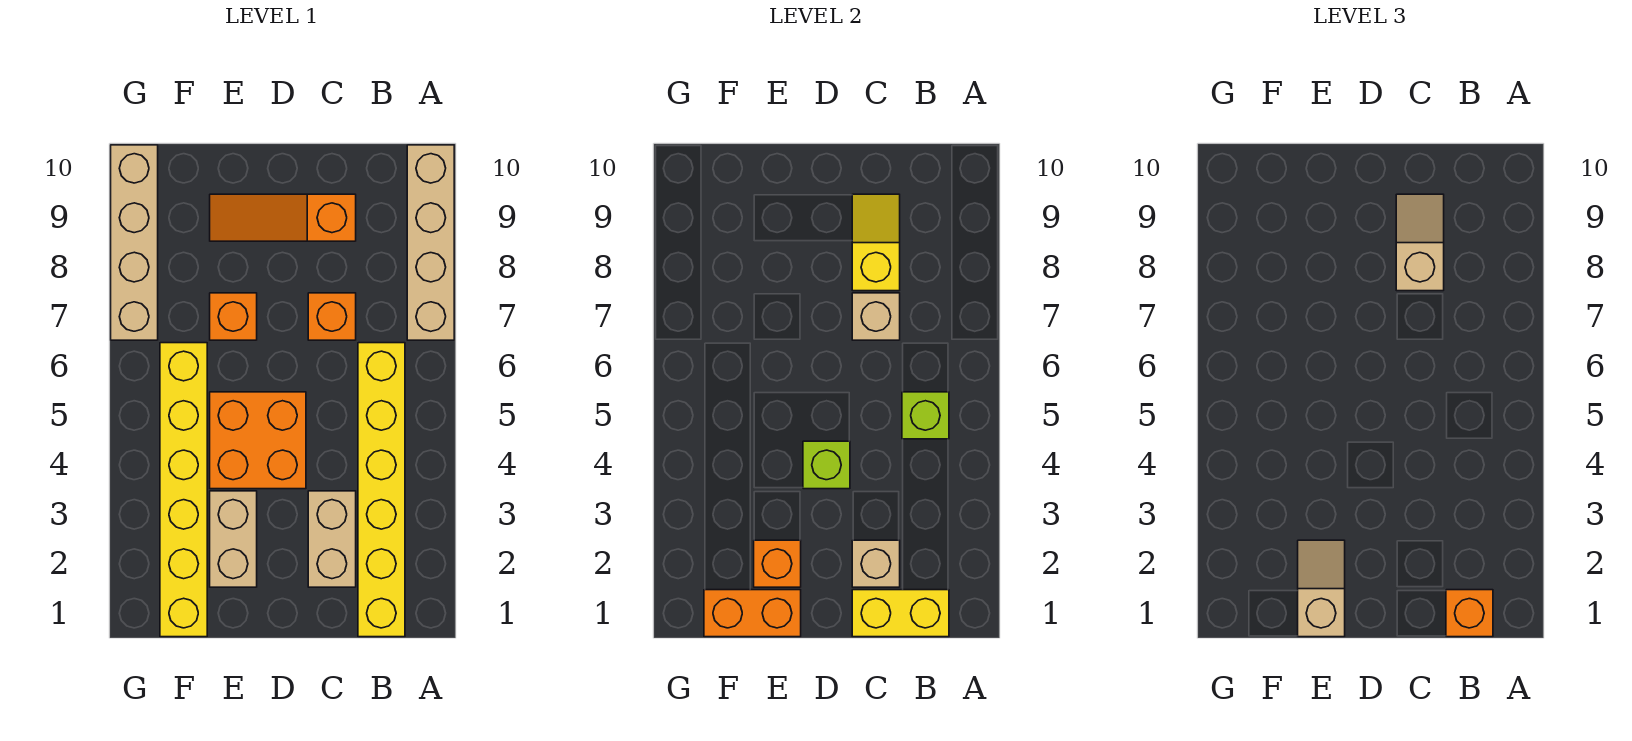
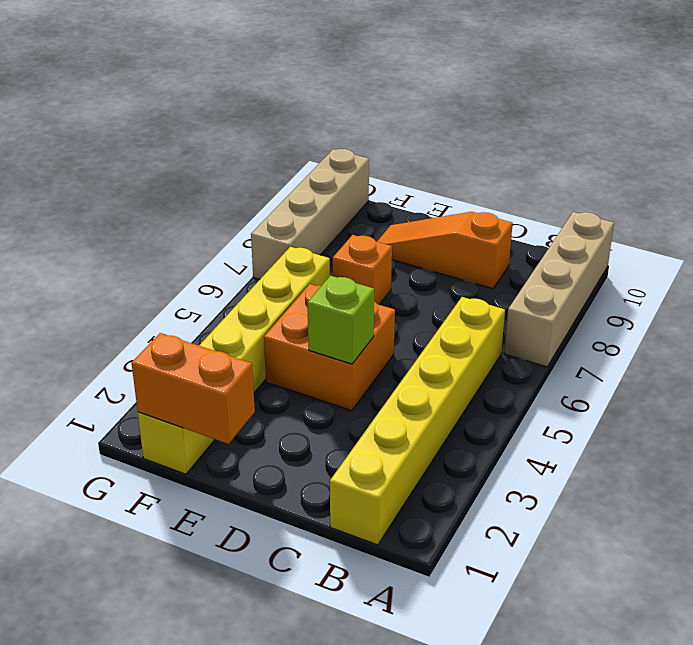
none -> tan brick C2:C3 level 1
none -> orange brick C7 level 1
none -> tan brick E2:E3 level 1

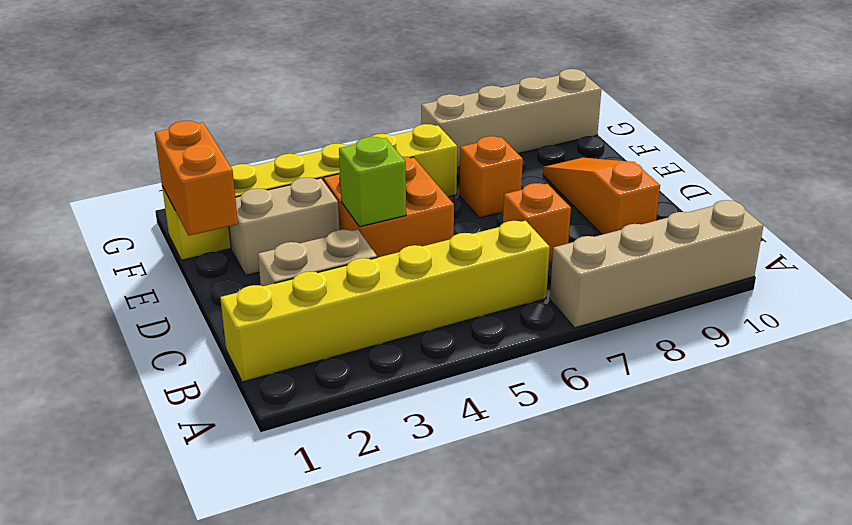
none -> yellow brick B1:C1 level 2
none -> lime brick B5 level 2
none -> tan brick C2 level 2

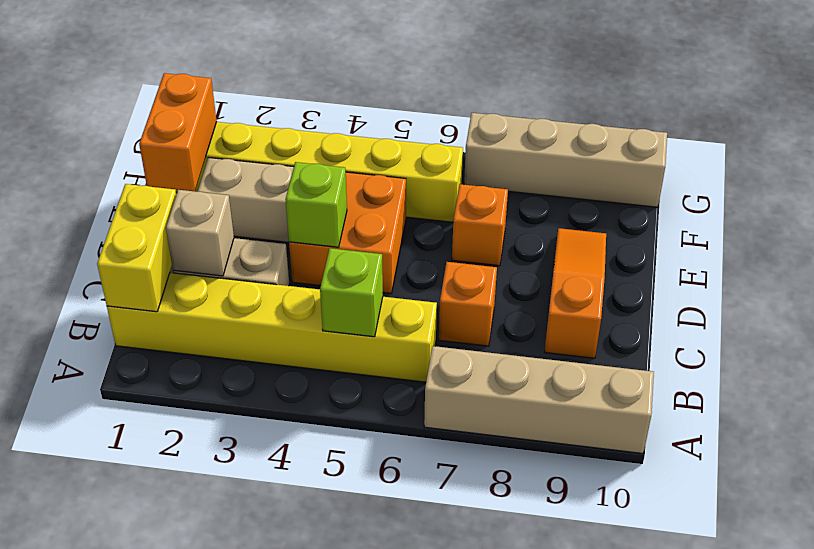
none -> tan brick C7 level 2
none -> yellow slope C8:C9 level 2 top 8
none -> orange brick E2 level 2

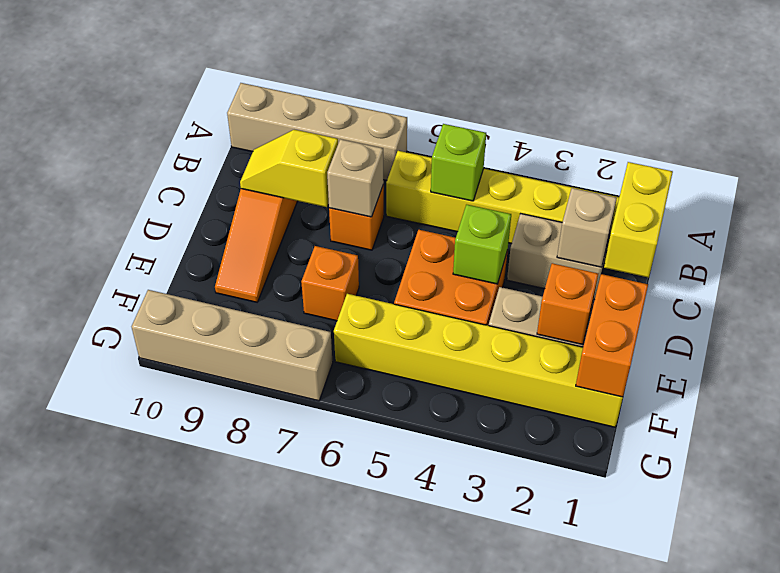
none -> orange brick B1 level 3
none -> tan slope C8:C9 level 3 top 8
none -> tan slope E1:E2 level 3 top 1

